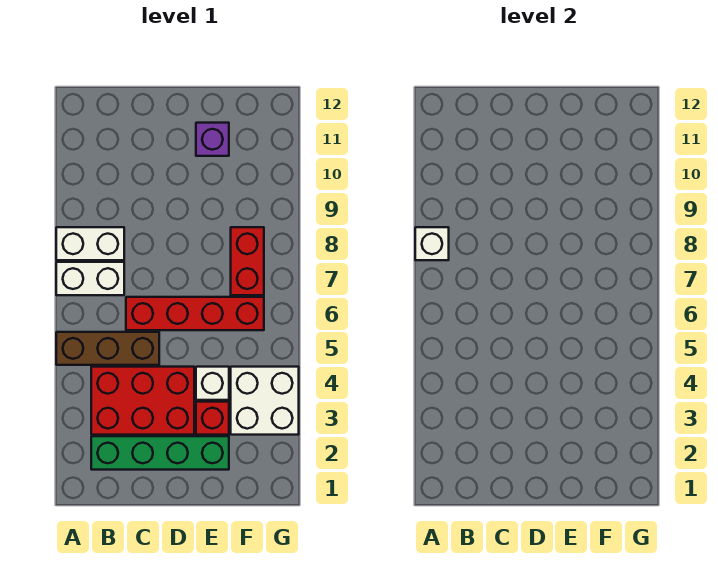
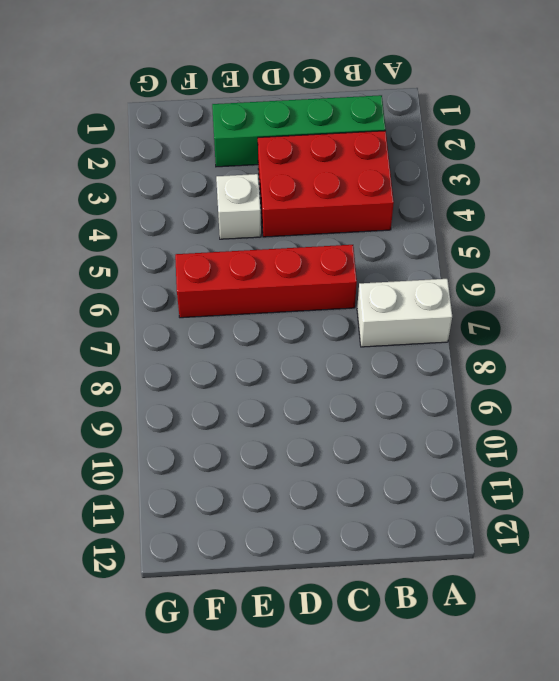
none -> brown brick A5:C5 level 1
none -> white brick A8:B8 level 1
none -> red brick E3 level 1

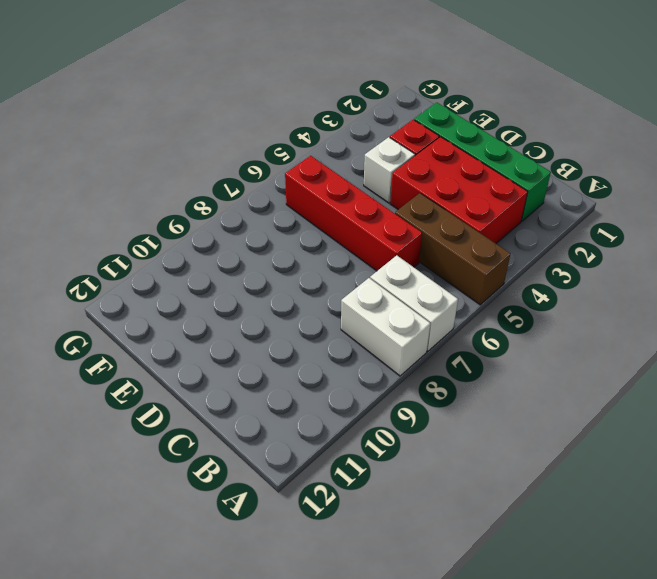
none -> purple brick E11 level 1
none -> white brick F3:G4 level 1
none -> red brick F7:F8 level 1

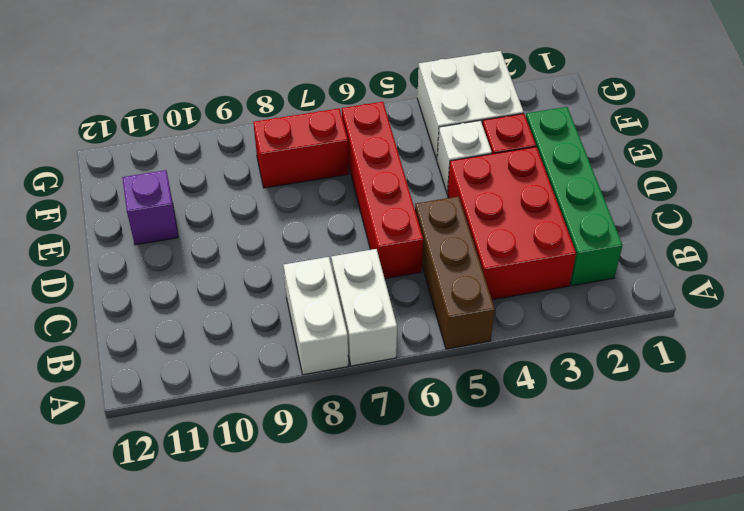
none -> white brick A8 level 2

